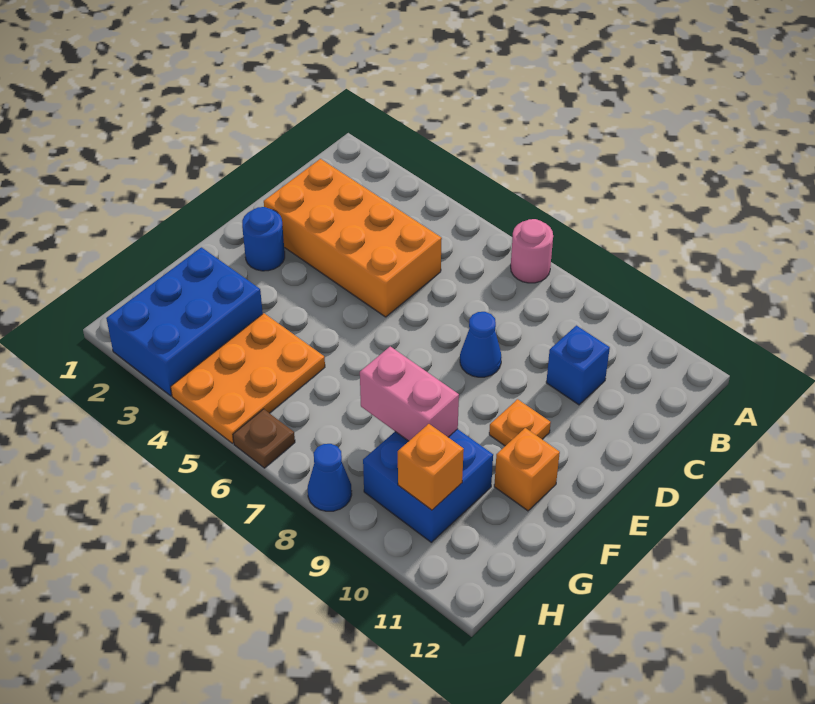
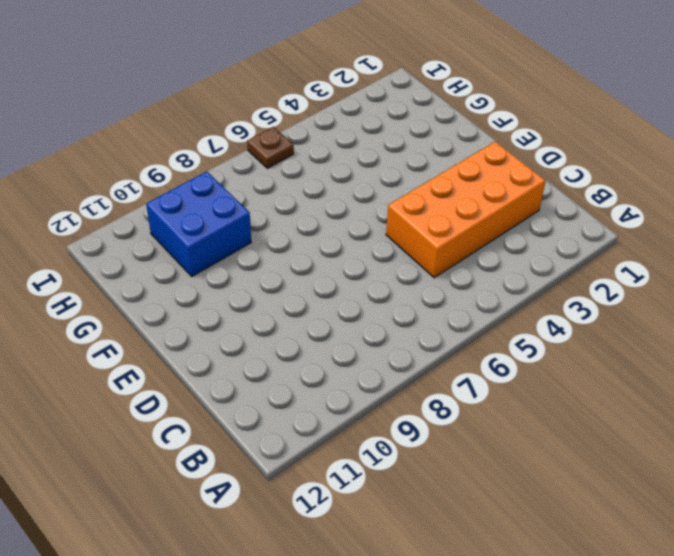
none -> pink round brick A7 level 1
none -> blue brick C10 level 1
none -> blue cone D8 level 1

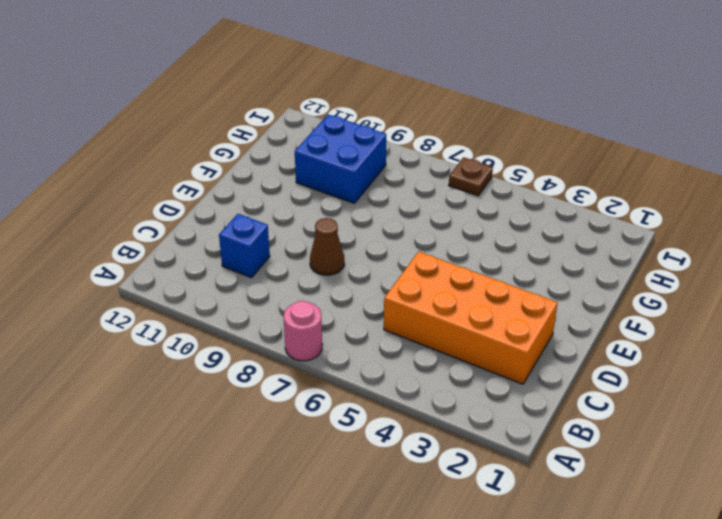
brown cone D8 level 1 -> blue cone D8 level 1
none -> blue round brick E2 level 1
none -> orange plate E10 level 1
none -> orange brick F11 level 1

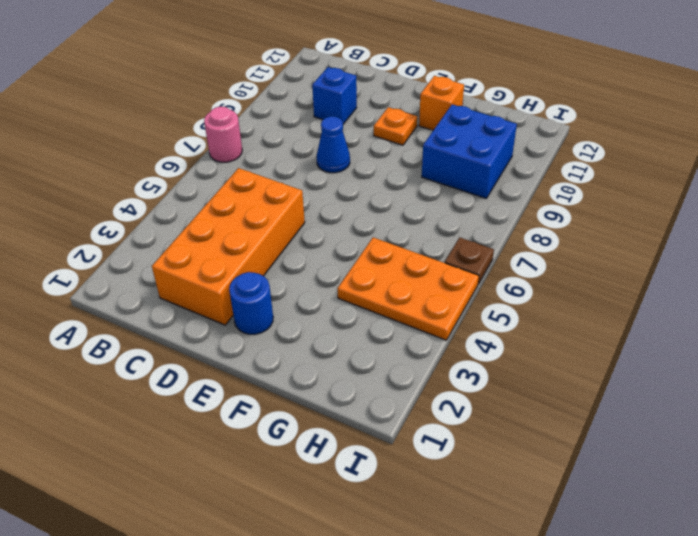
none -> blue brick G2:I3 level 1
none -> blue cone I8 level 1
none -> pink brick G8:G9 level 2

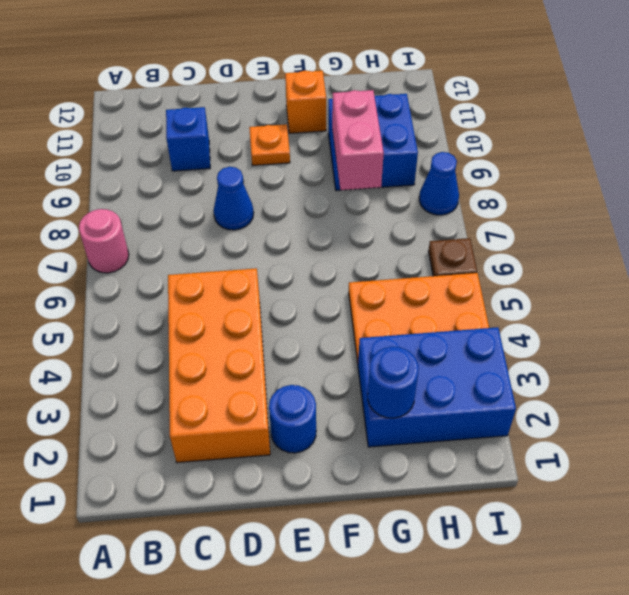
blue round brick G2 level 2 -> none
none -> orange brick H10 level 2

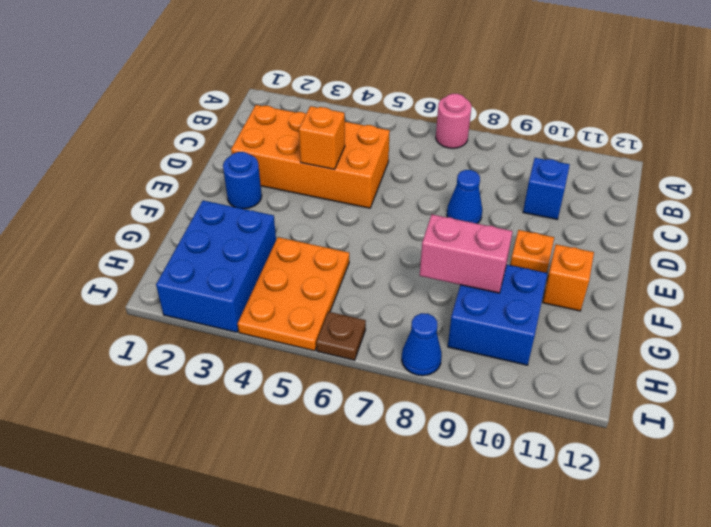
orange brick D4 level 2 -> orange brick H10 level 2

